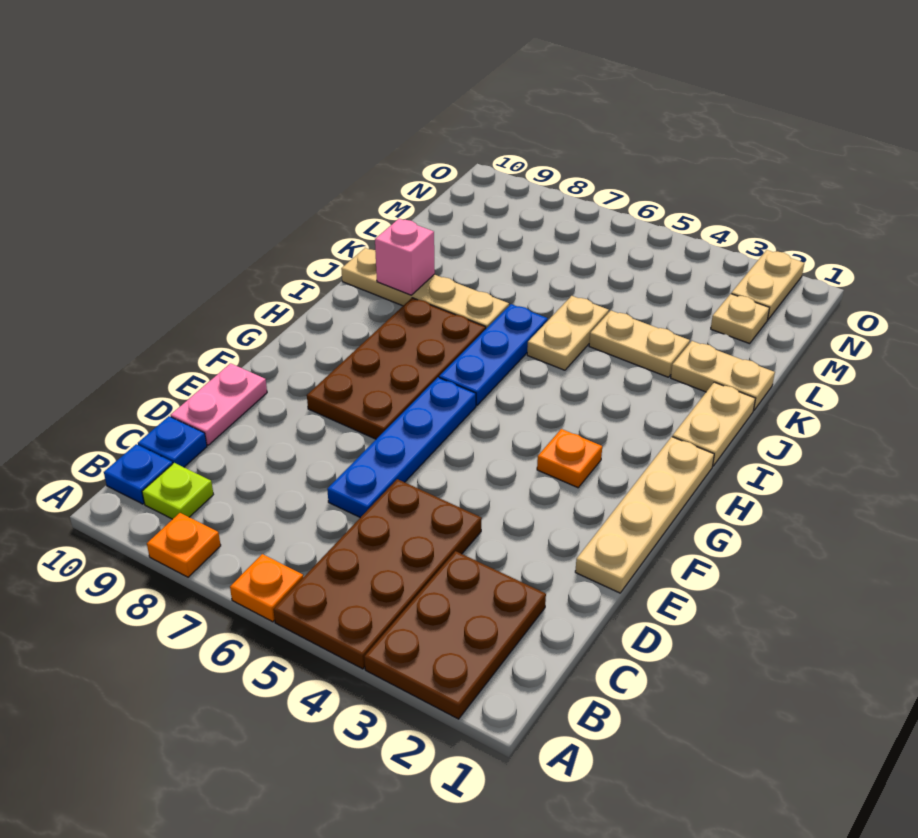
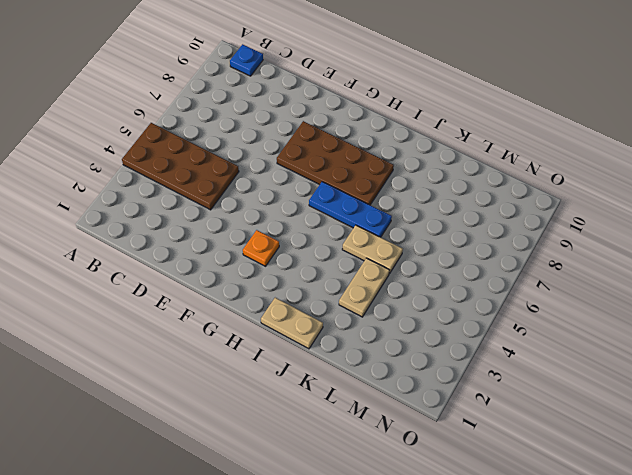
none -> brown plate A2:C3 level 1
none -> orange plate A6 level 1
none -> orange plate A8 level 1

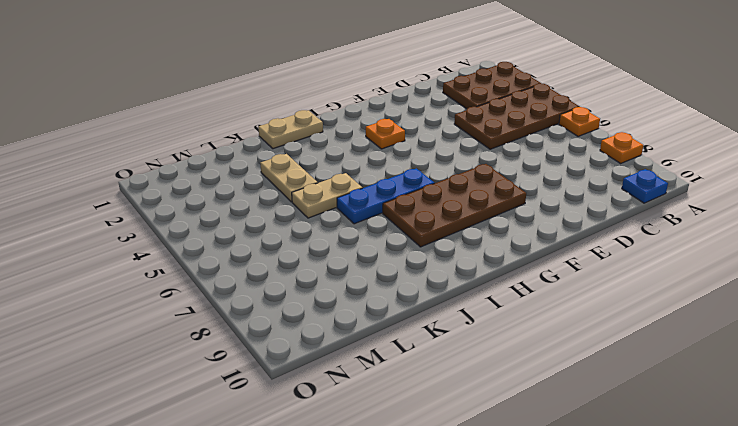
none -> lime plate B9 level 1
none -> blue plate C10 level 1
none -> blue plate D6:G6 level 1

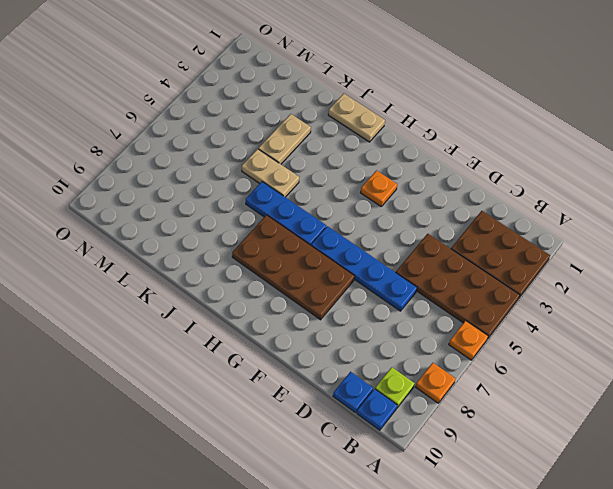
none -> pink plate D10:E10 level 1
none -> tan plate E1:H1 level 1
none -> tan plate J7:J10 level 1

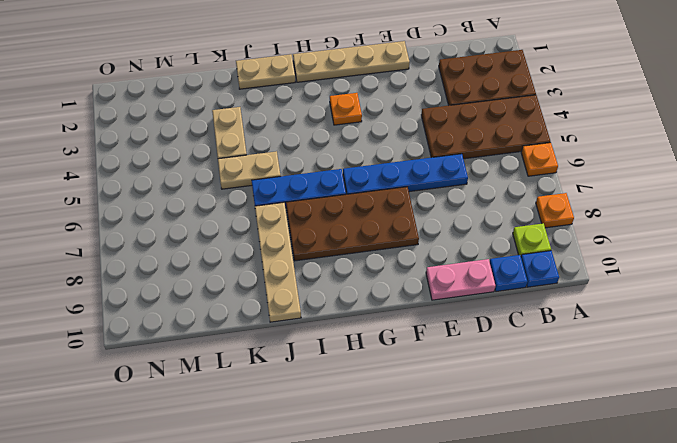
none -> tan plate K1:K2 level 1
none -> tan plate M2 level 1
none -> tan plate N2:O2 level 1

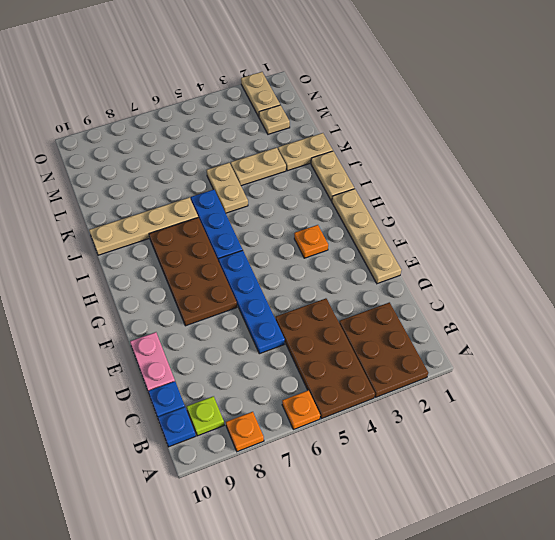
none -> pink brick J9 level 2

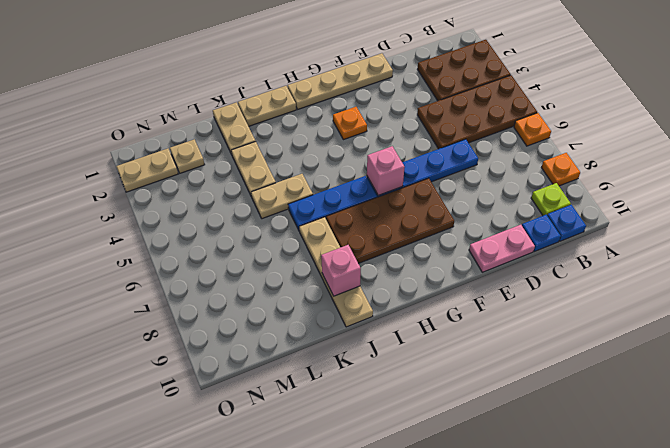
pink brick G6 level 2 -> none

